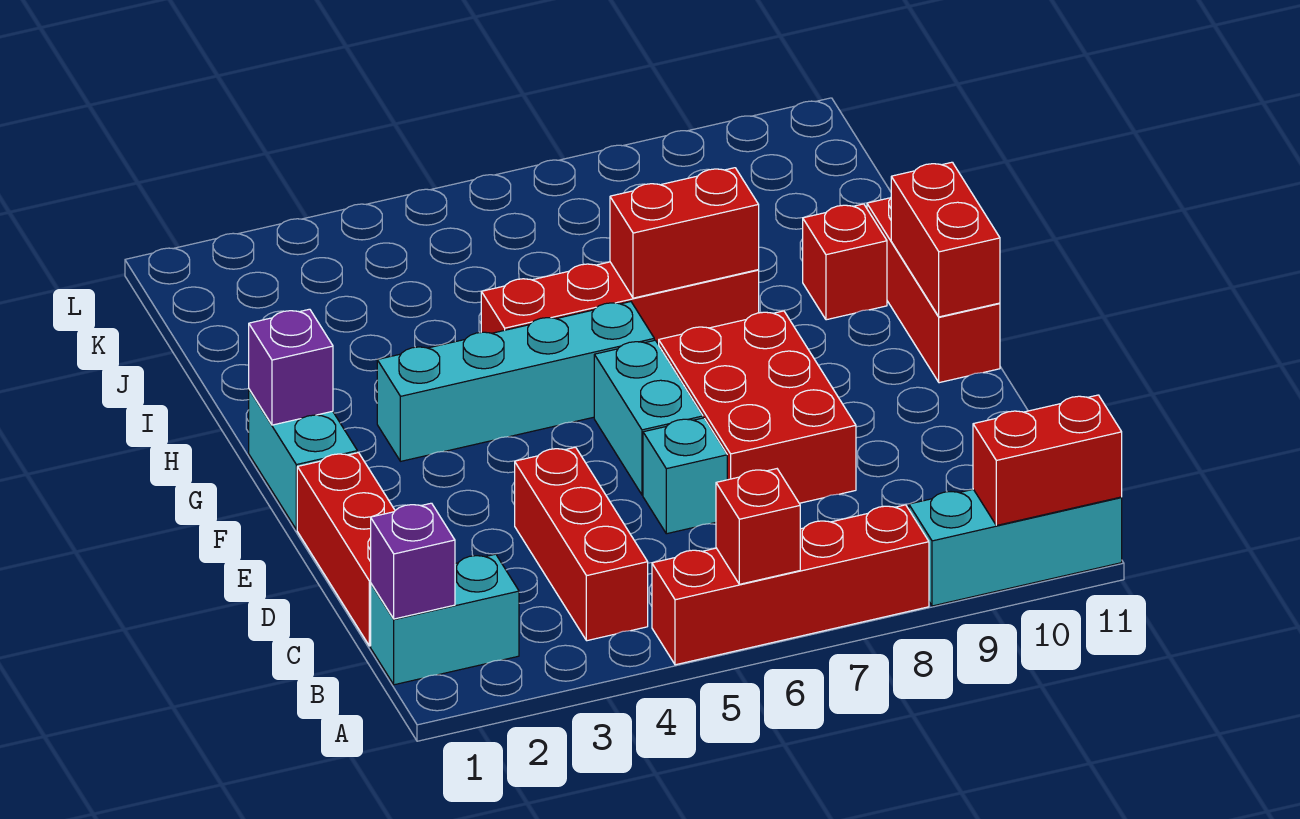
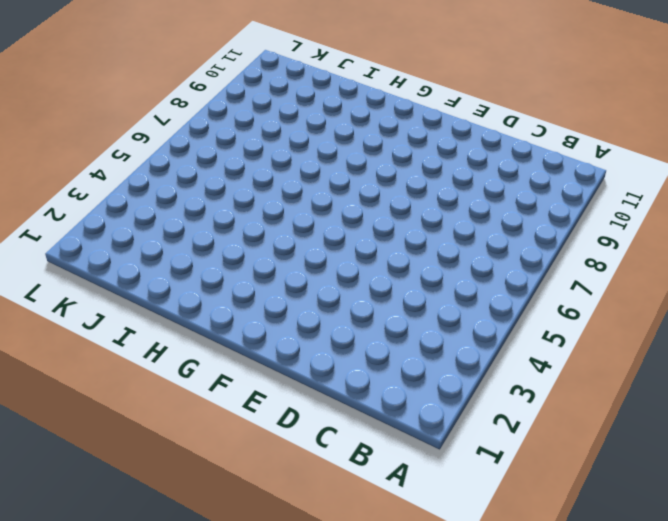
none -> red brick A5:A8 level 1
none -> cyan brick A9:A11 level 1
none -> cyan brick B1:B2 level 1

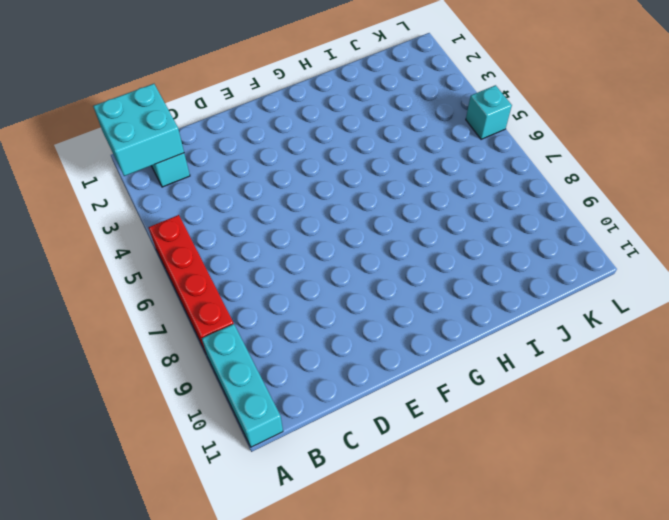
cyan brick A1:B2 level 2 -> purple brick B1 level 2
cyan brick L5 level 1 -> cyan brick D6 level 1
none -> red brick B4:D4 level 1
none -> red brick C1:E1 level 1
none -> red brick D7:F8 level 1

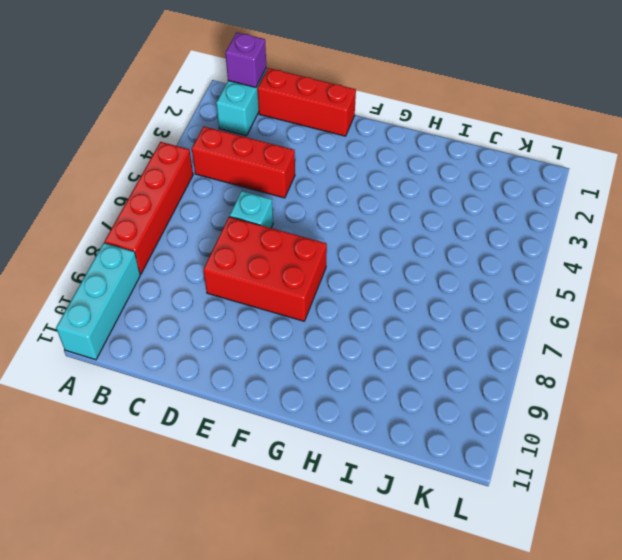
none -> cyan brick E6:F6 level 1
none -> cyan brick F1:G1 level 1
none -> red brick F11:H11 level 1

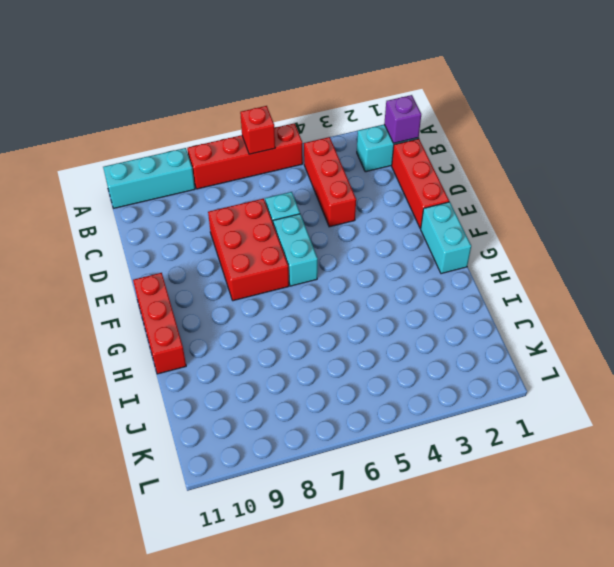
none -> cyan brick G3:G6 level 1
none -> red brick H5:H8 level 1
none -> red brick H10 level 1

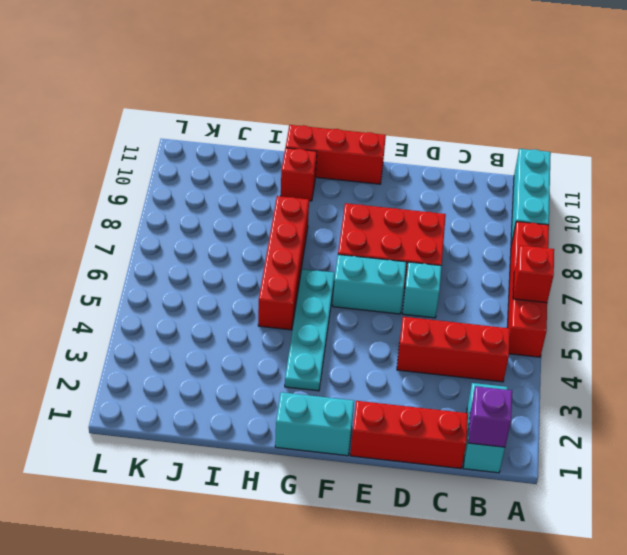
cyan plate G3:G6 level 1 -> cyan brick G3:G6 level 1
none -> red brick A10:A11 level 2
none -> red brick F11:G11 level 2
none -> purple brick G1 level 2

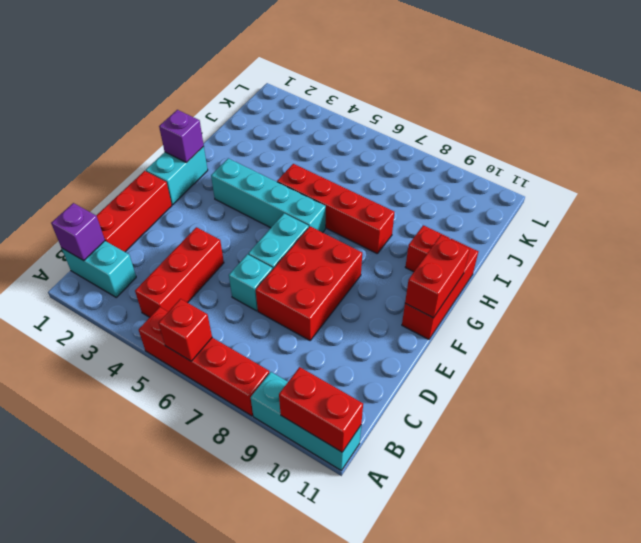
none -> red brick H7:H8 level 2

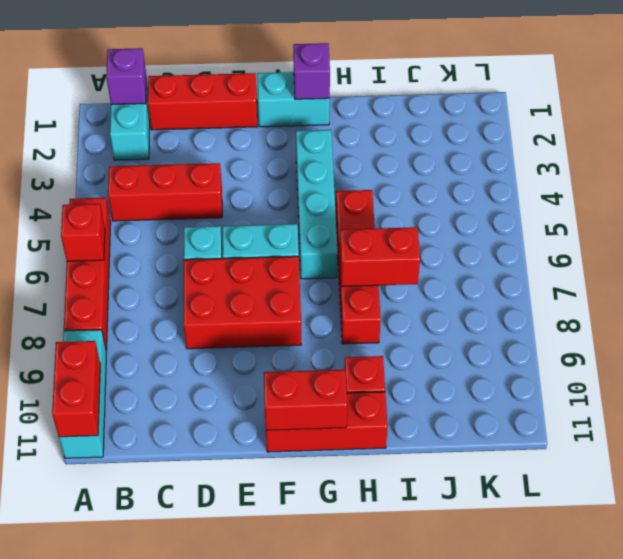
red brick H7:I7 level 2 -> red brick H7:H8 level 2

